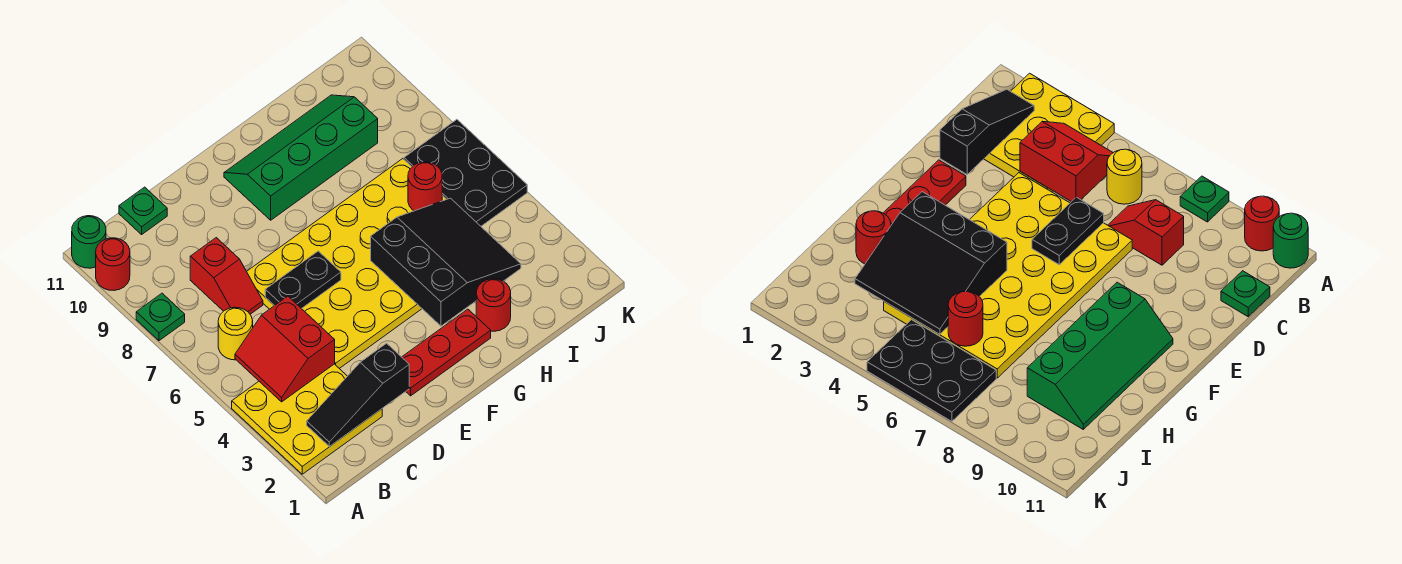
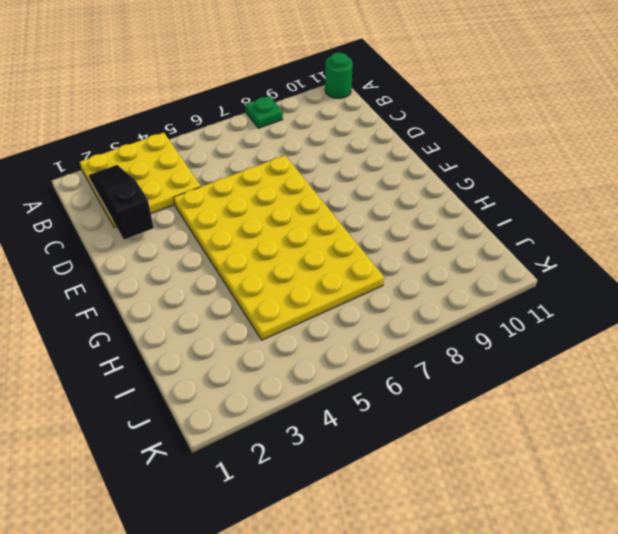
none -> red round brick A10 level 1
none -> yellow round brick B6 level 1
none -> red slope C7:C8 level 1 top 8

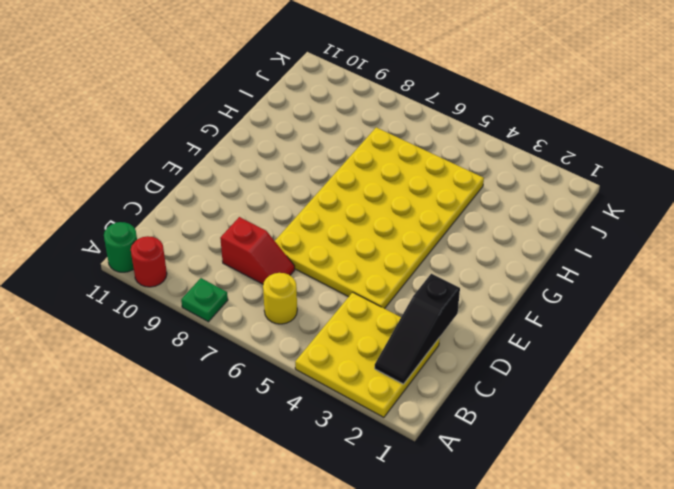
none -> green plate C11 level 1
none -> red plate E2:G2 level 1
none -> green slope F9:I10 level 1 top 9

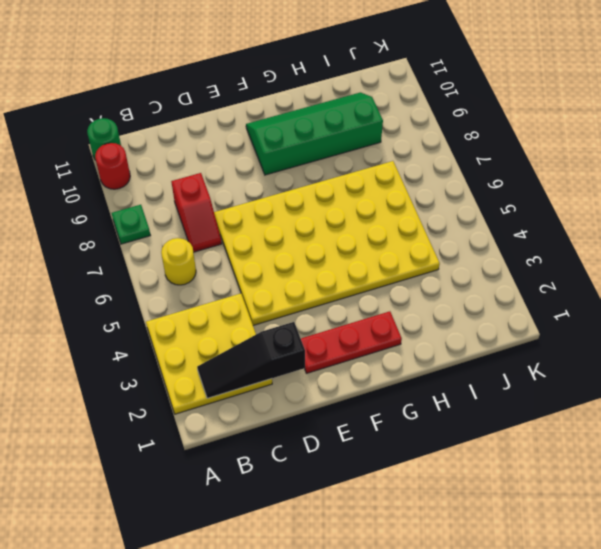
none -> green plate C11 level 1
none -> red round brick H2 level 1
none -> black plate J5:K7 level 1

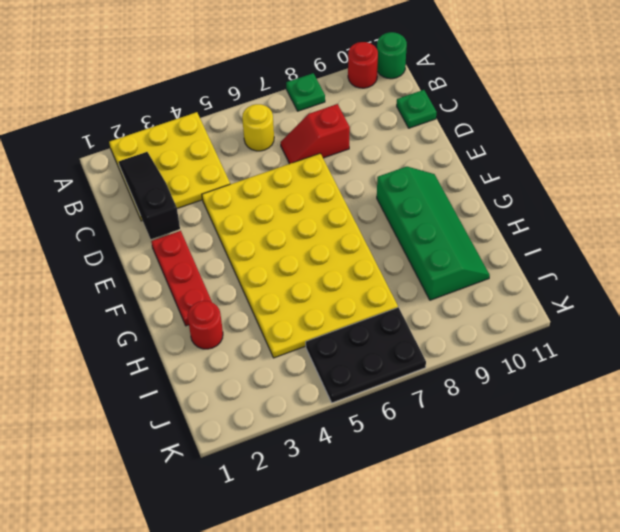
none -> red slope B4:C5 level 2 top C
none -> black plate D6:E6 level 2
none -> black slope G3:I5 level 2 top G

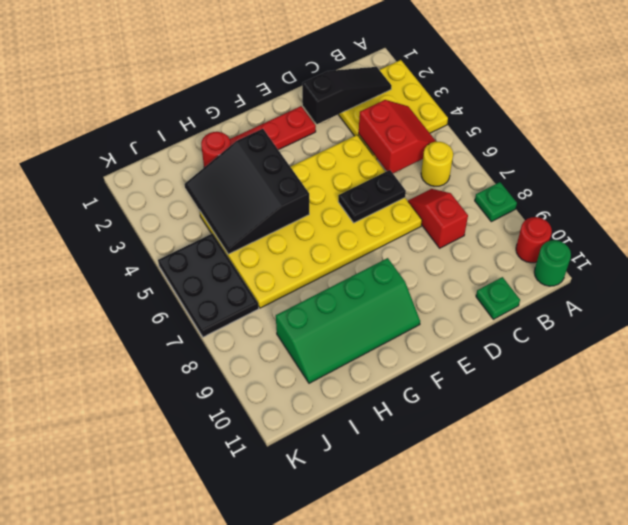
none -> red round brick I6 level 2

